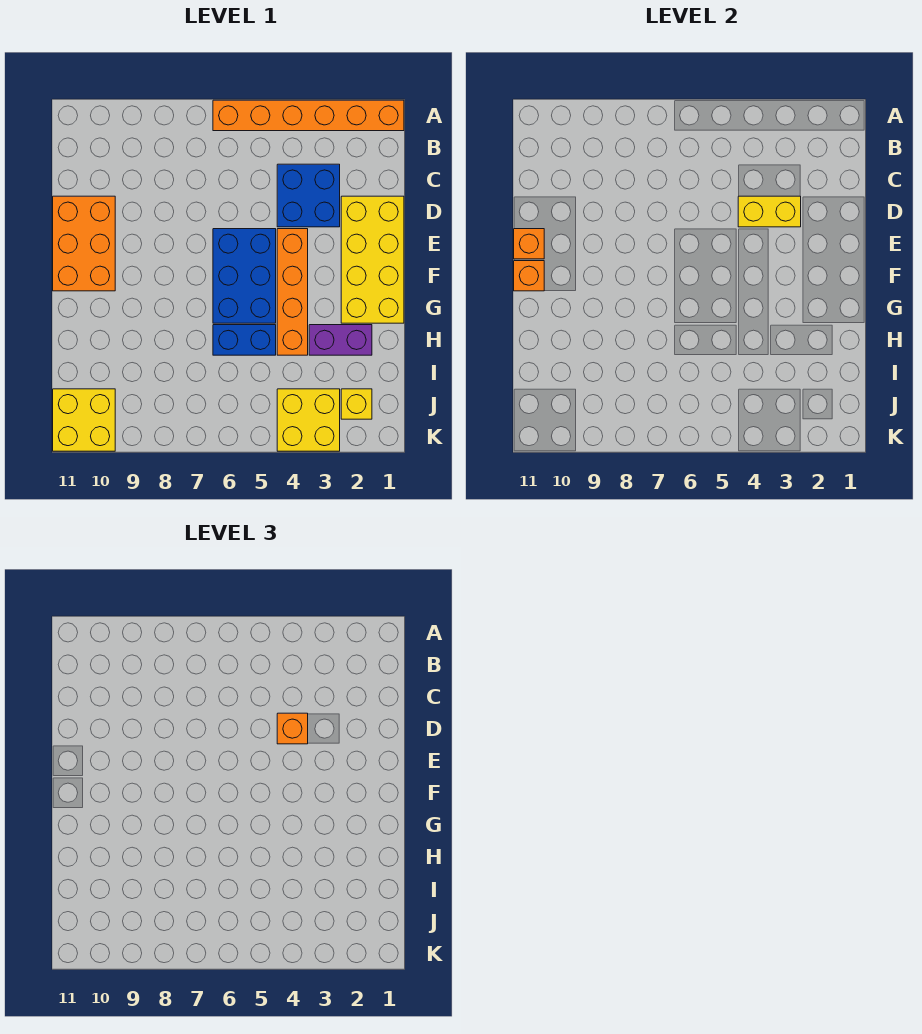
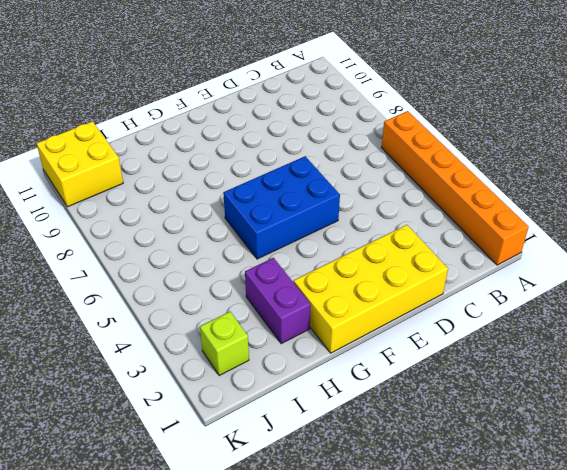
lime brick J2 level 1 -> yellow brick J2 level 1
none -> blue brick C3:D4 level 1
none -> orange brick D10:F11 level 1
none -> orange brick E4:H4 level 1

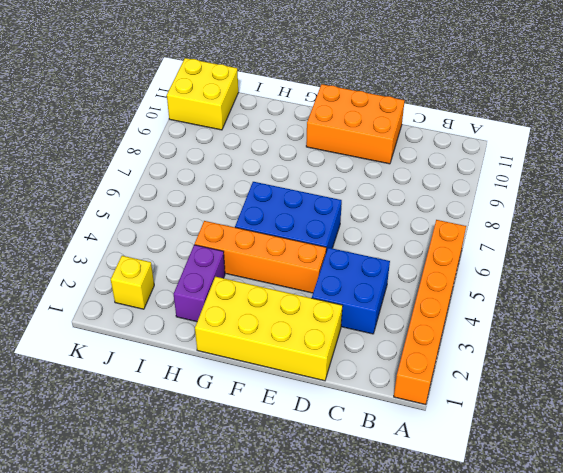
none -> blue brick H5:H6 level 1
none -> yellow brick J3:K4 level 1
none -> yellow brick D3:D4 level 2

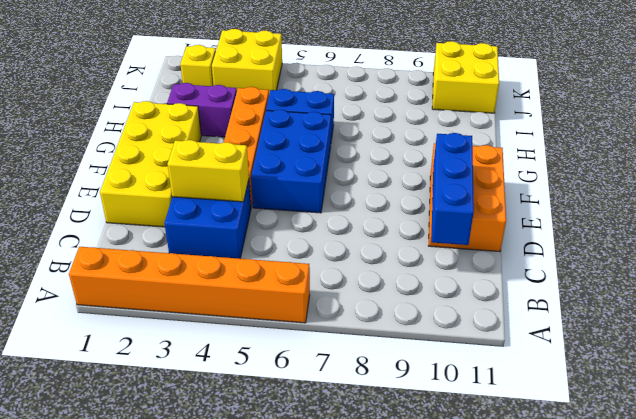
blue brick C10:E10 level 2 -> none
none -> orange brick E11 level 2
none -> orange brick F11 level 2
none -> orange brick D4 level 3

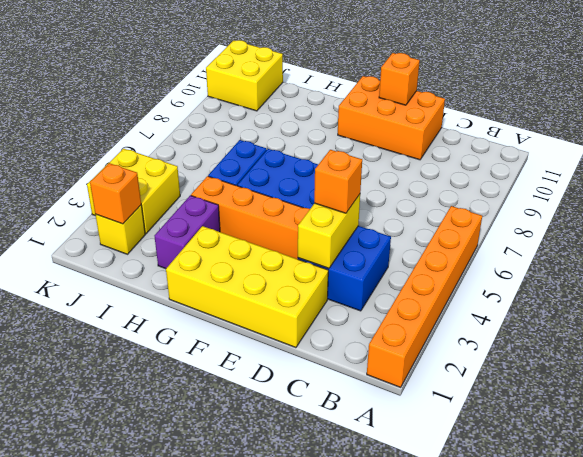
orange brick J2 level 2 -> orange brick F11 level 2

